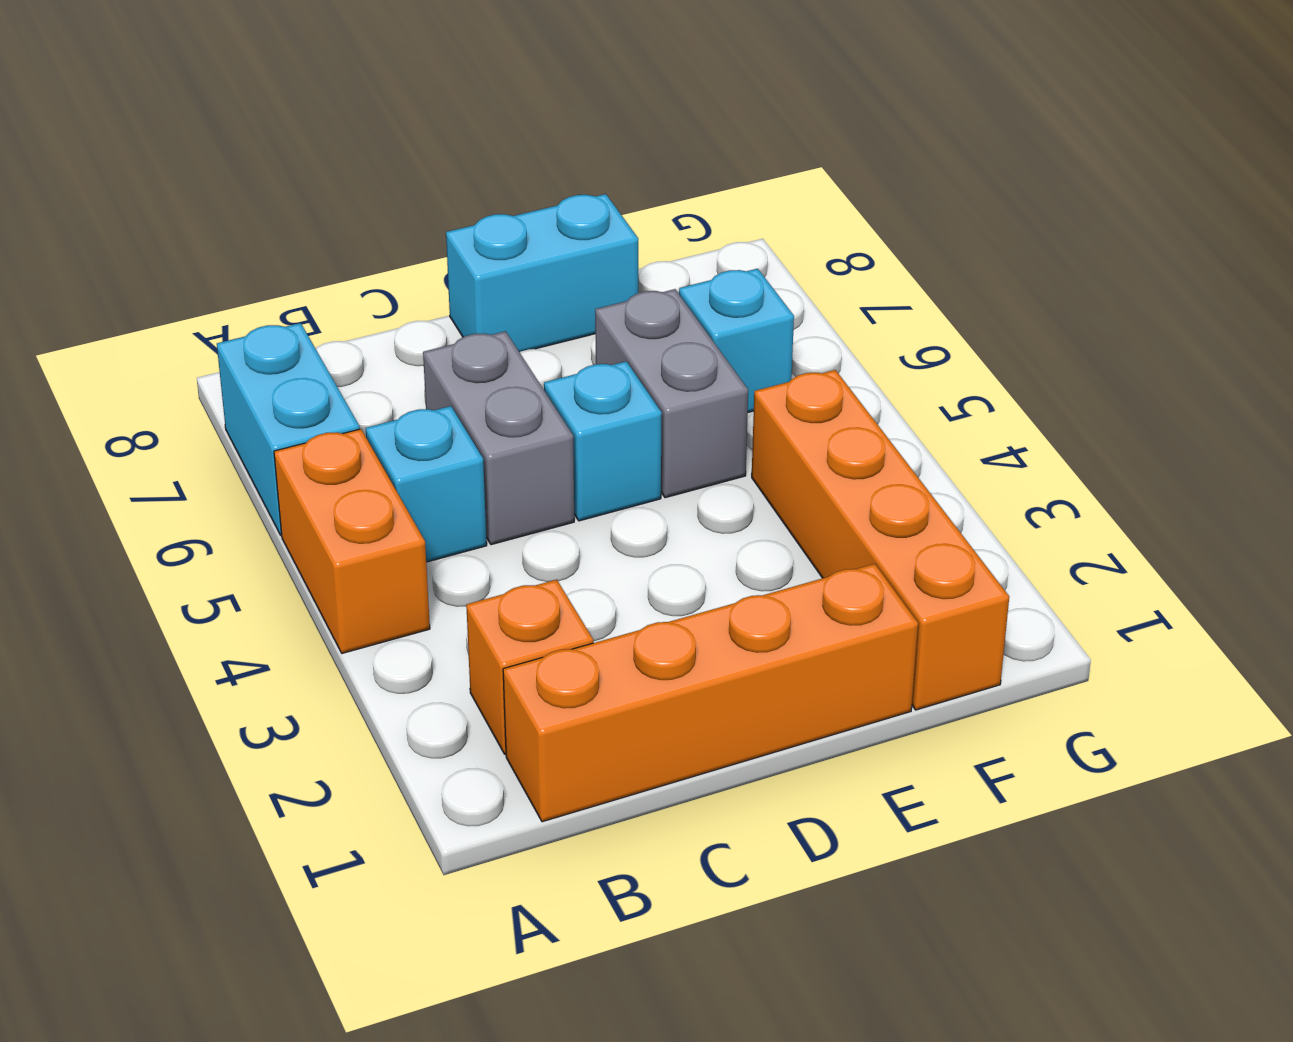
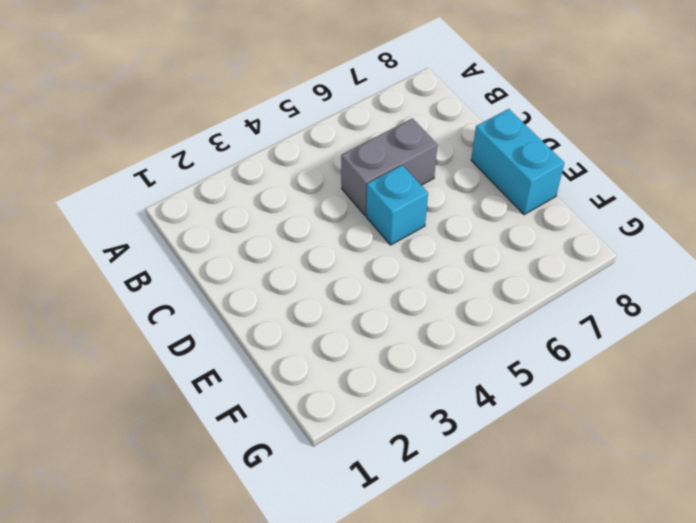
none -> orange brick A4:A5 level 1
none -> cyan brick A6:A7 level 1

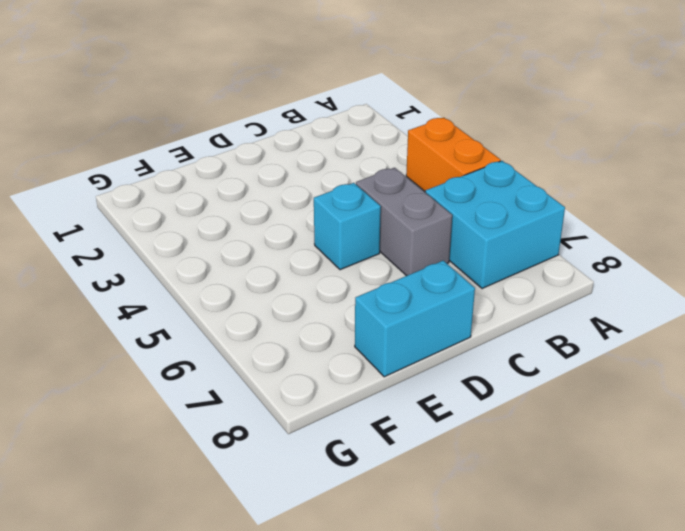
cyan brick A6:B7 level 1 -> cyan brick A6:A7 level 1
none -> orange brick B1:E1 level 1
none -> orange brick B2 level 1

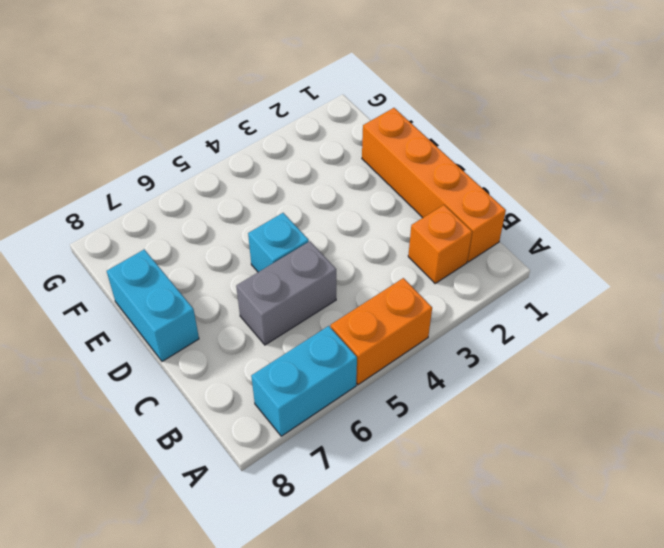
none -> cyan brick B5 level 1
none -> grey brick E5:E6 level 1

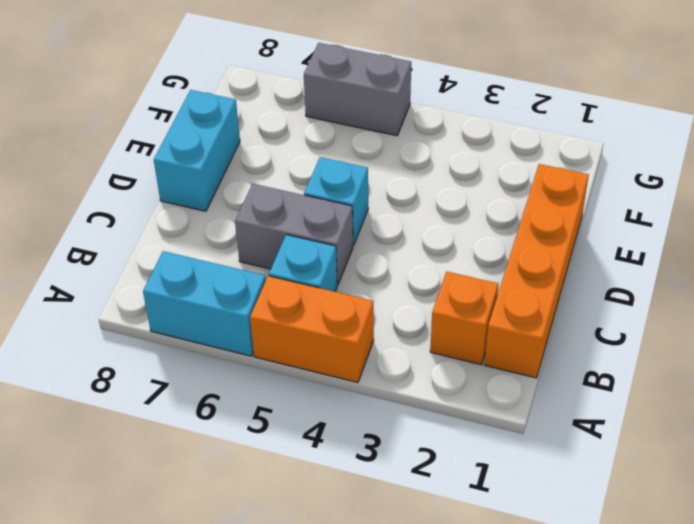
grey brick G5:G6 level 1 -> grey brick E5:E6 level 1
none -> orange brick F1:F4 level 1
none -> cyan brick F6 level 1

